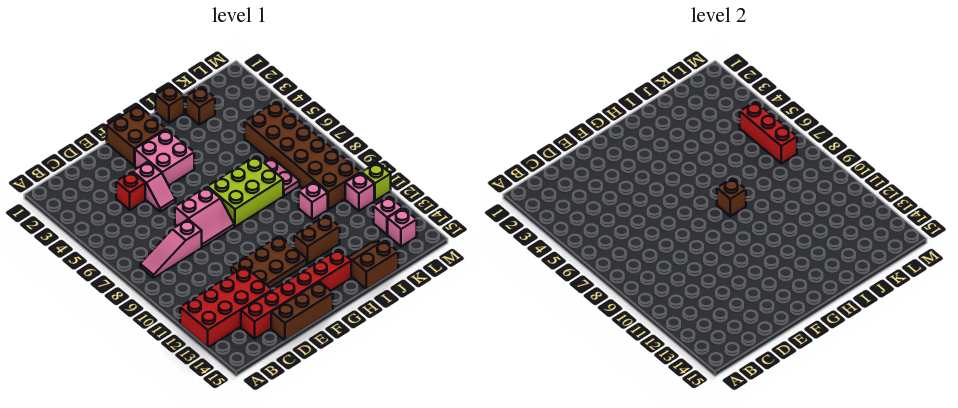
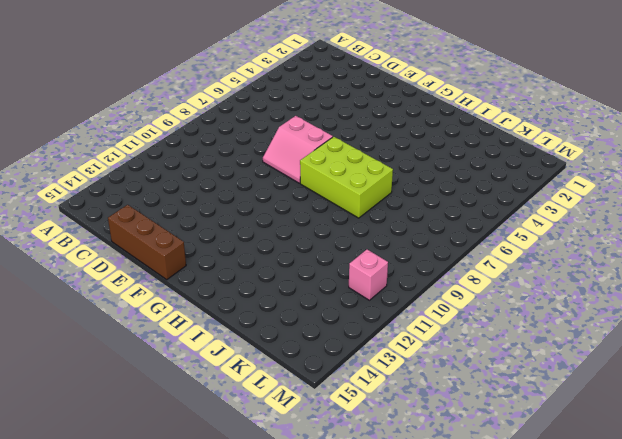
none -> red brick A12:D13 level 1
none -> pink slope B8:D8 level 1 top D
none -> red brick C14:H14 level 1

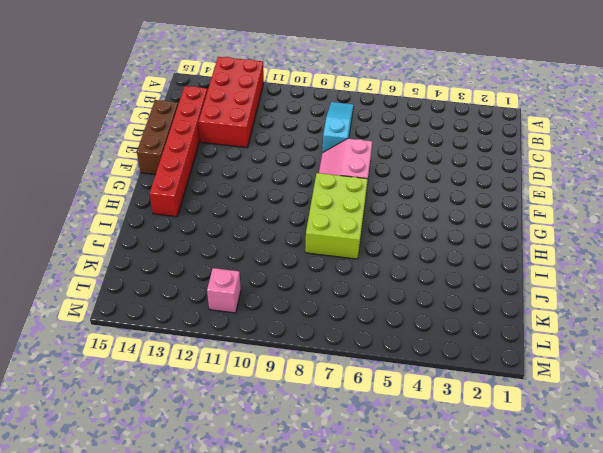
cyan slope B8:D8 level 1 top D -> pink slope B8:D8 level 1 top D
none -> red brick D4 level 1
none -> pink slope E4:E5 level 1 top 4
none -> brown plate E11:G12 level 1

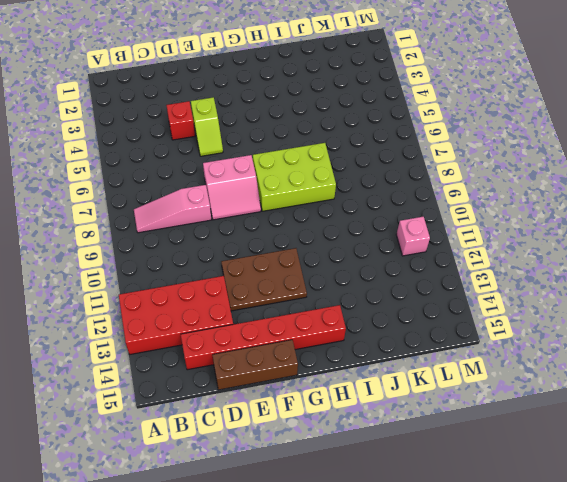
lime slope E4:E5 level 1 top 4 -> pink slope E4:E5 level 1 top 4
none -> brown brick F1:G2 level 1
none -> pink brick F3:G4 level 1
none -> brown brick H12:I12 level 1

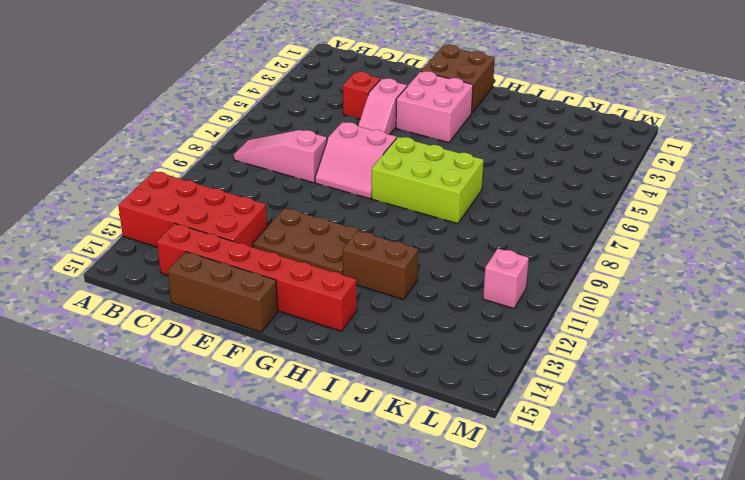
none -> brown brick I1 level 1
none -> brown slope I14:J15 level 1 top 15
none -> brown brick J2 level 1

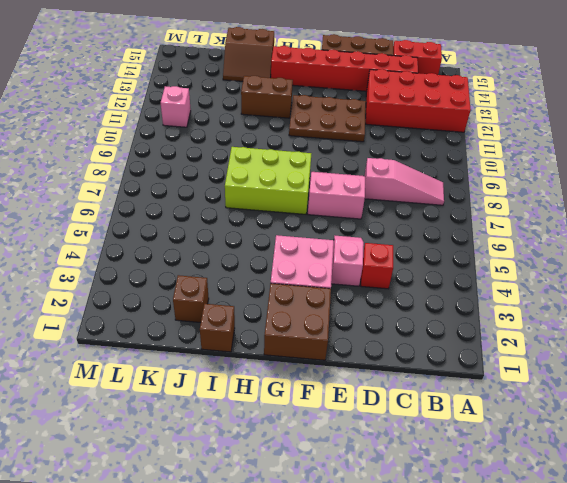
red brick B15:C15 level 1 -> none
none -> pink plate J7:J8 level 1
none -> pink brick J10 level 1
none -> brown brick K5:L10 level 1

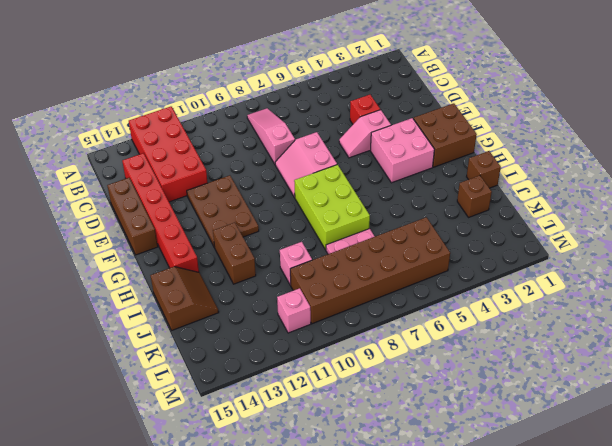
none -> pink brick L13 level 1
none -> pink brick L14 level 1
none -> lime brick M11 level 1

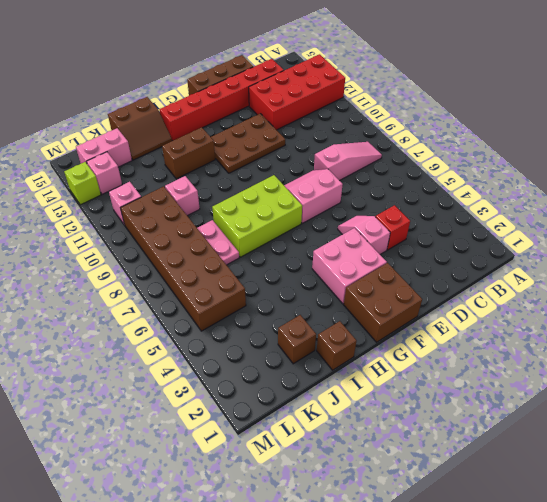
pink brick K14:L14 level 1 -> pink brick L14 level 1
lime brick M13 level 1 -> lime brick M11 level 1
none -> brown brick H8 level 2
none -> red brick L5:L7 level 2

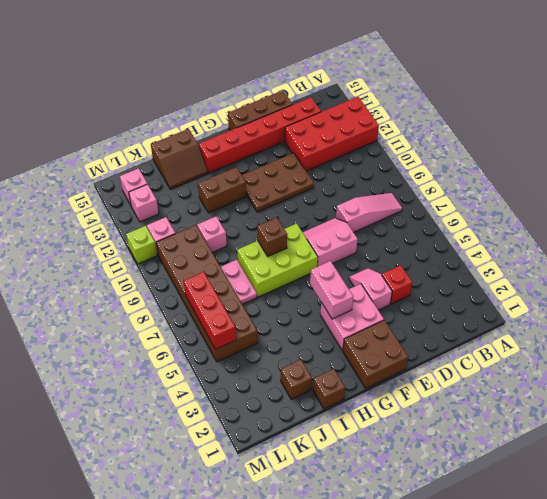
pink brick G4:G5 level 2 -> none

